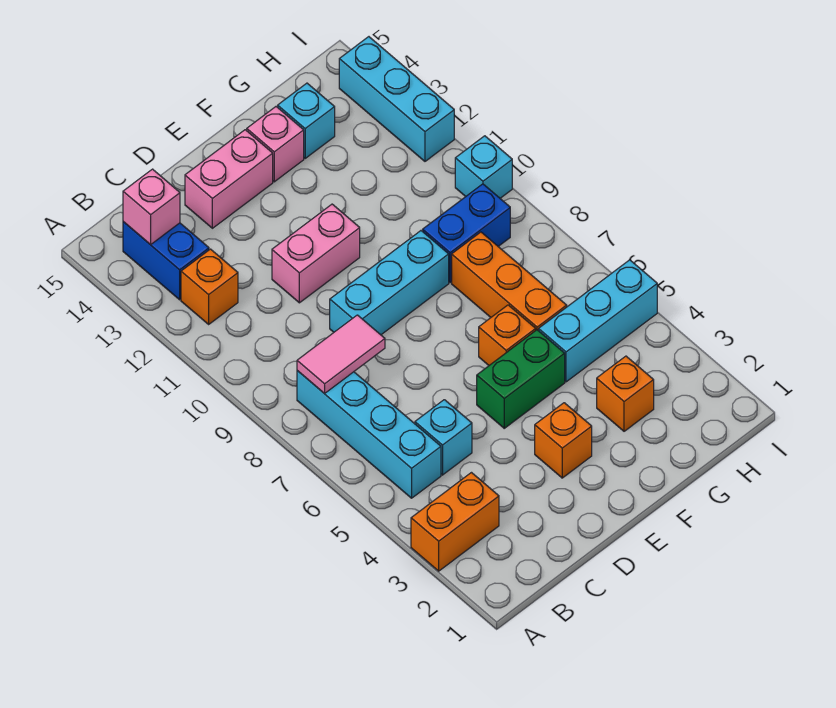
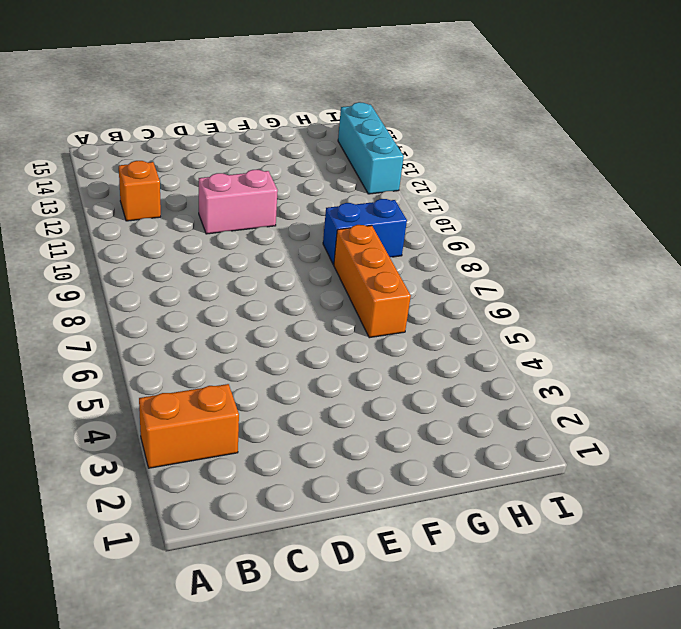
none -> cyan brick B5:B8 level 1
none -> blue brick B13:B14 level 1
none -> cyan brick C5 level 1

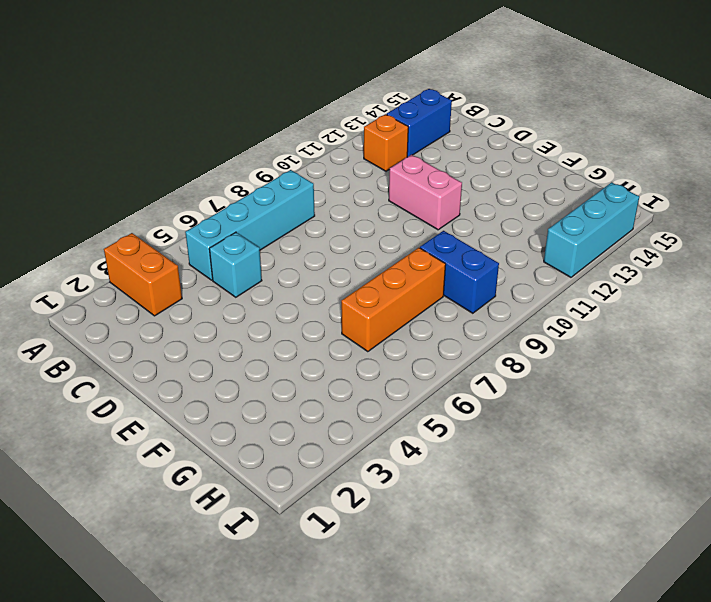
none -> cyan brick D9:F9 level 1
none -> pink brick D14:E14 level 1
none -> orange brick E3 level 1

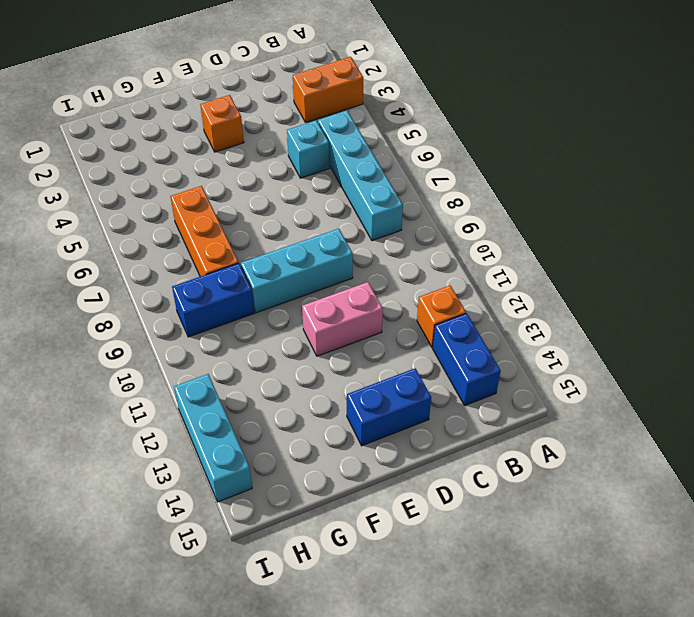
blue brick D14:E14 level 1 -> pink brick D14:E14 level 1
none -> green brick E5:F5 level 1
none -> orange brick F6 level 1
none -> pink brick F14 level 1

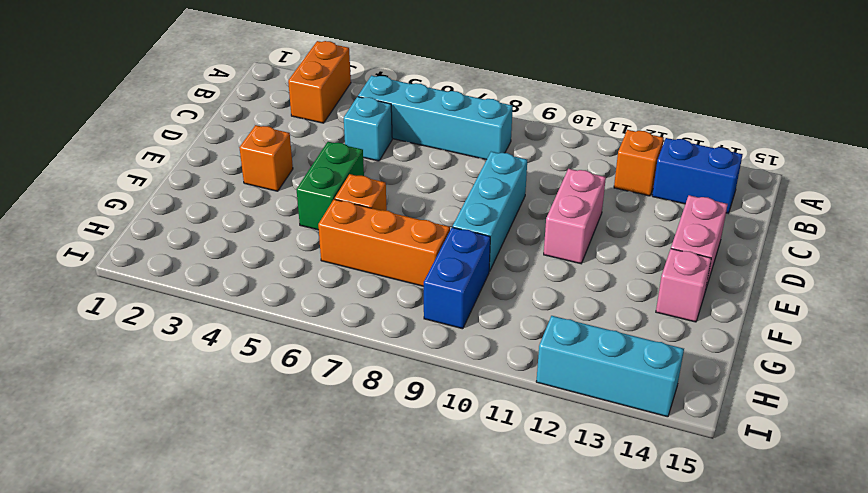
none -> orange brick G3 level 1
none -> cyan brick G5:I5 level 1
none -> cyan brick G14 level 1

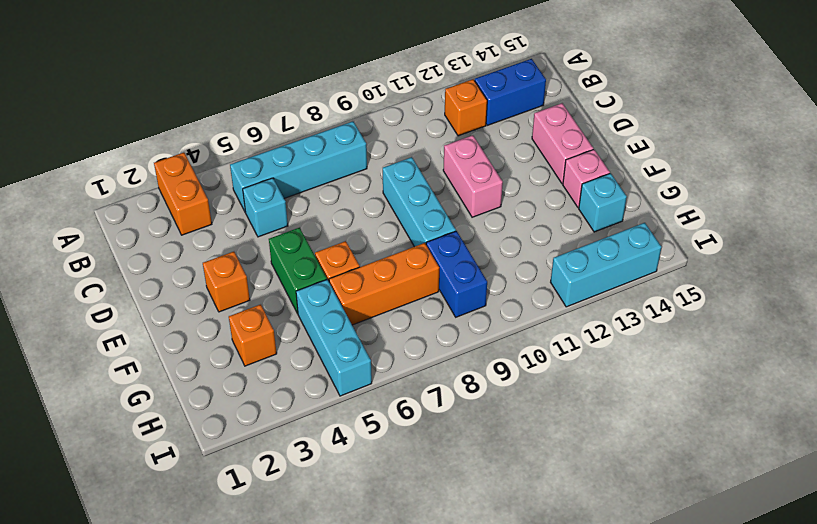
none -> cyan brick I10 level 1
none -> pink tile B8:C8 level 2
none -> pink brick B14 level 2

